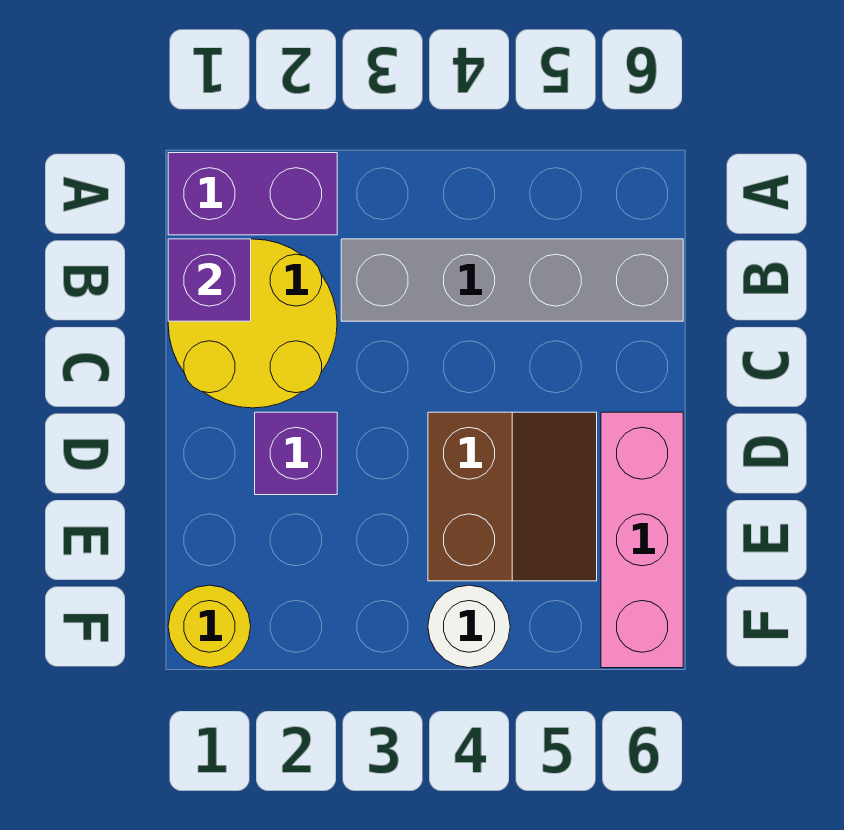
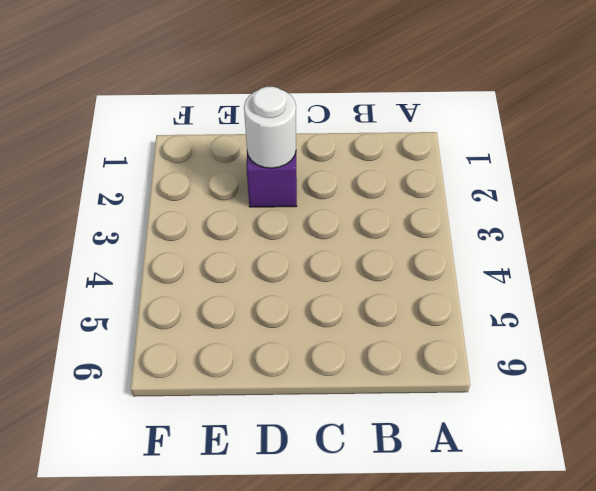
white round brick D2 level 2 -> white round brick F4 level 1
none -> purple brick A1:A2 level 1
none -> yellow round brick B1:C2 level 1

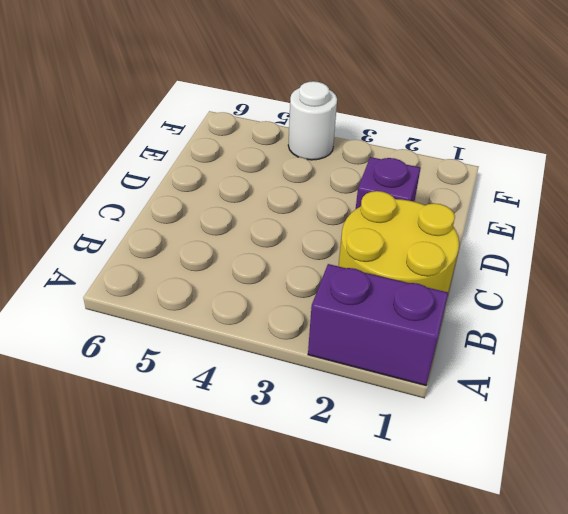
none -> grey brick B3:B6 level 1
none -> brown slope D4:E5 level 1 top 4

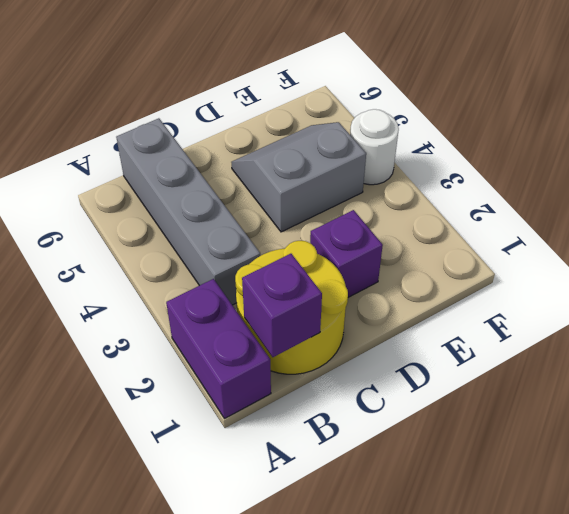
grey slope D4:E5 level 1 top 4 -> brown slope D4:E5 level 1 top 4
none -> pink brick D6:F6 level 1
none -> yellow round brick F1 level 1

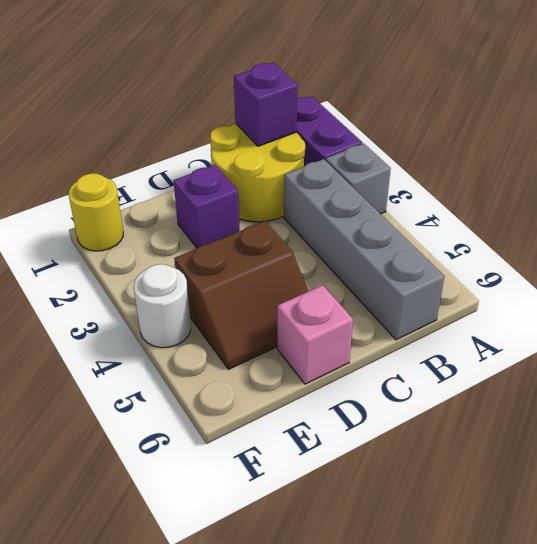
grey brick A3 level 1 -> none
pink brick D6 level 1 -> pink brick D6:F6 level 1

